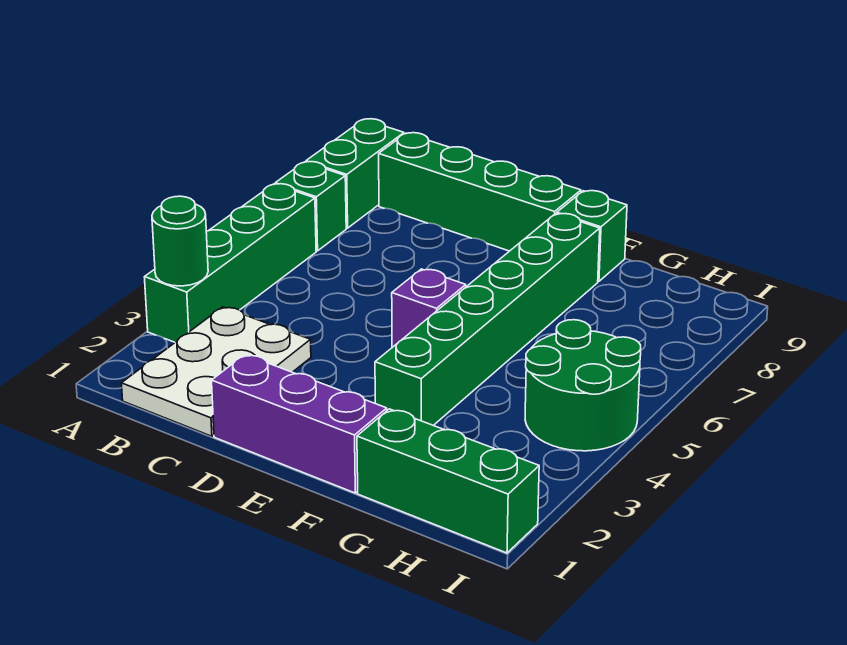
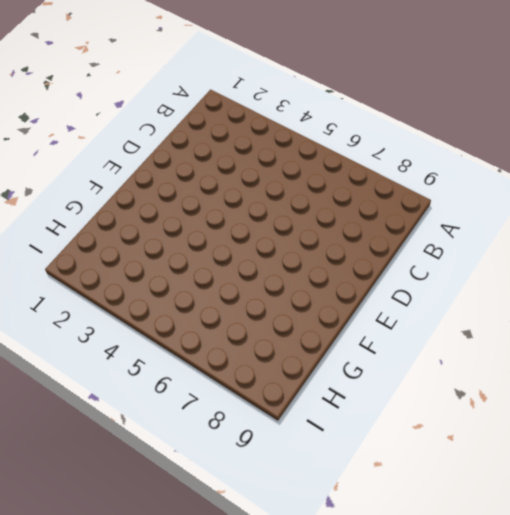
none -> green brick A3:A6 level 1
none -> green brick A7 level 1
none -> green brick A8:A9 level 1

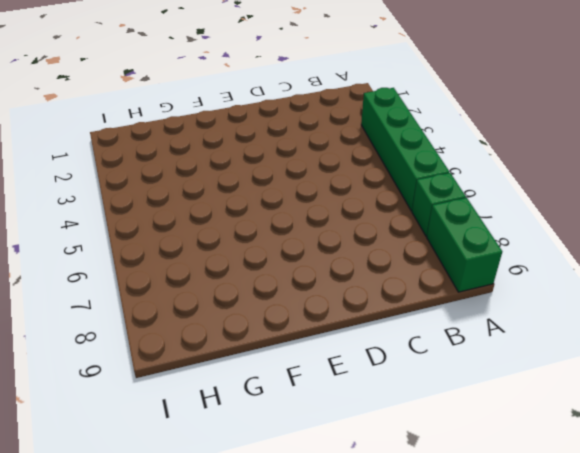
none -> white plate B1:C3 level 1
none -> green brick B9:E9 level 1
none -> purple brick D1:F1 level 1

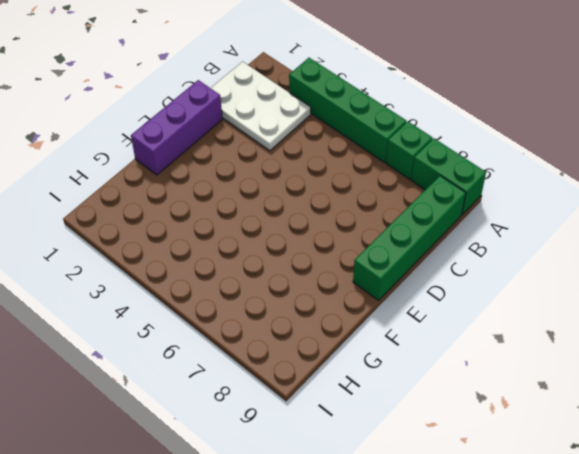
none -> purple brick E5 level 1
none -> green brick F3:F8 level 1
none -> green brick F9 level 1

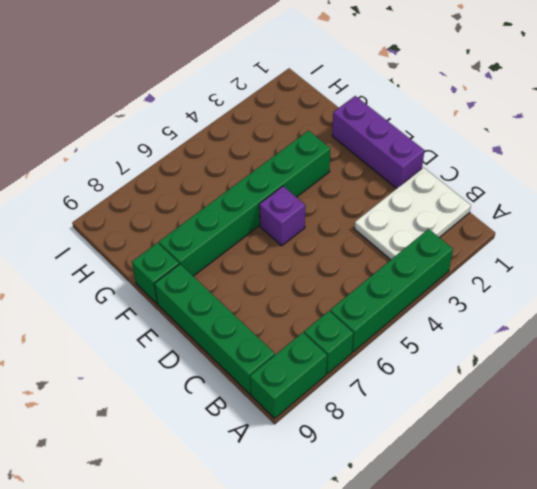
none -> green brick G1:I1 level 1
none -> green round brick H4:I5 level 1
none -> green round brick A3 level 2

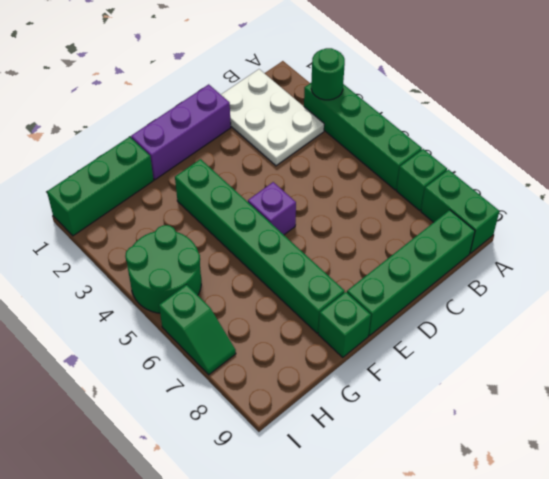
green slope I6:I7 level 1 top 6 -> none

